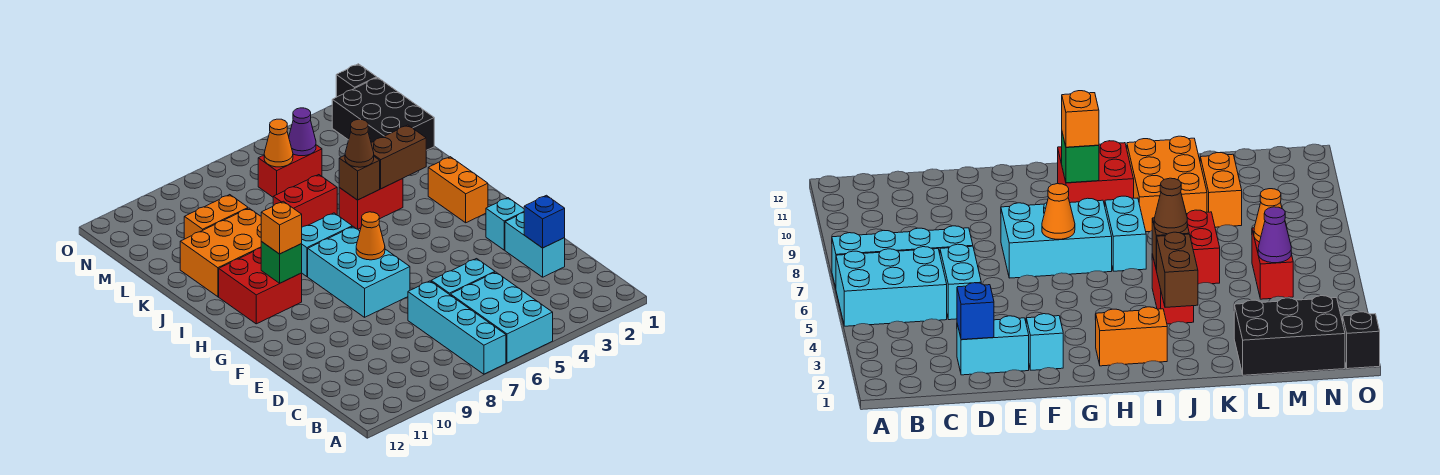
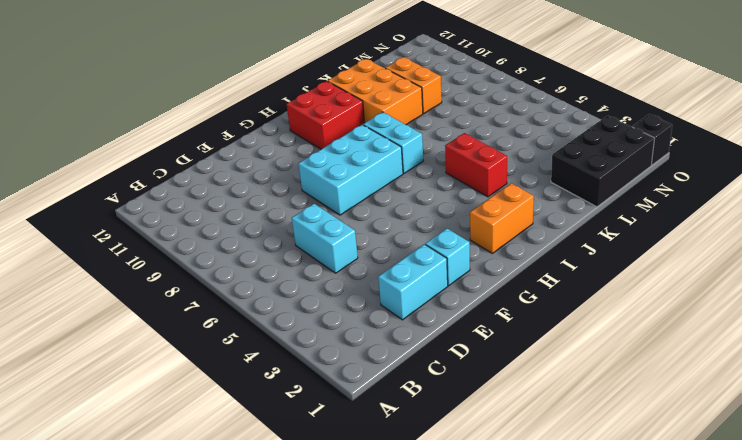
none -> cyan brick A5:C6 level 1
none -> cyan brick A7:D7 level 1
none -> red brick K6:K7 level 1

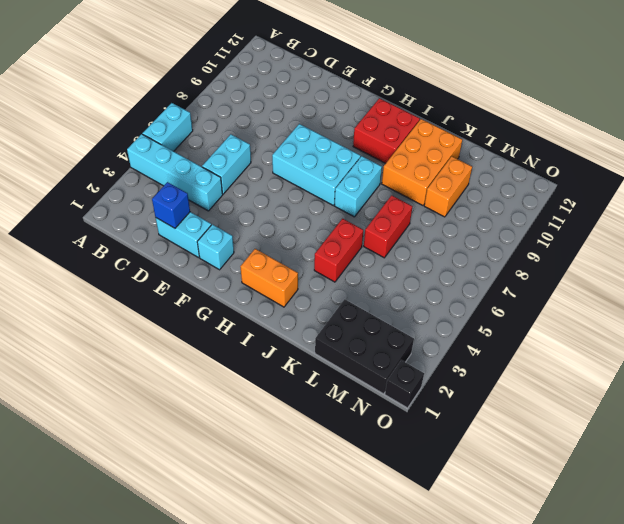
cyan brick A4:D4 level 1 -> cyan brick A7:D7 level 1
cyan brick A5:A6 level 1 -> cyan brick A5:C6 level 1
none -> red brick M5:M6 level 1
none -> orange cone G7 level 2
none -> green brick H10 level 2

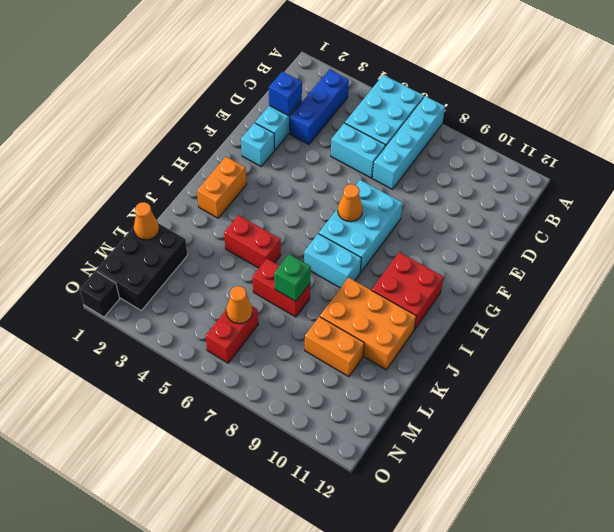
blue brick B3:D3 level 1 -> none
green brick K7 level 2 -> green brick H10 level 2
orange cone L1 level 2 -> none
red brick M6:N6 level 1 -> red brick M5:M6 level 1
none -> brown brick J3:J4 level 2
none -> brown brick J5 level 2
none -> purple cone M5 level 2

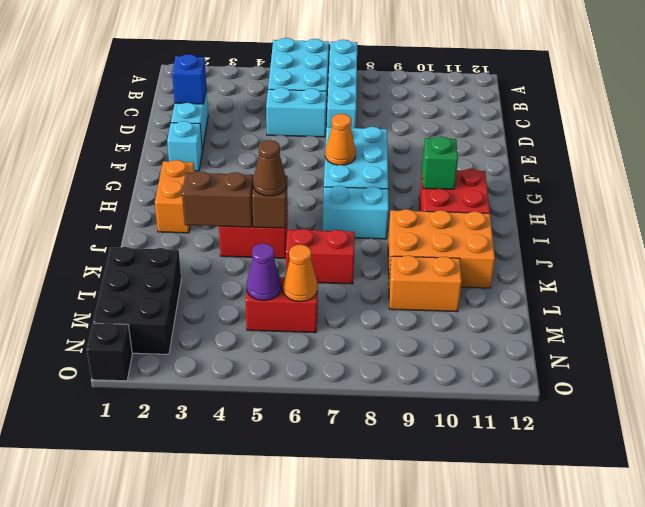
none -> orange brick H10 level 3

